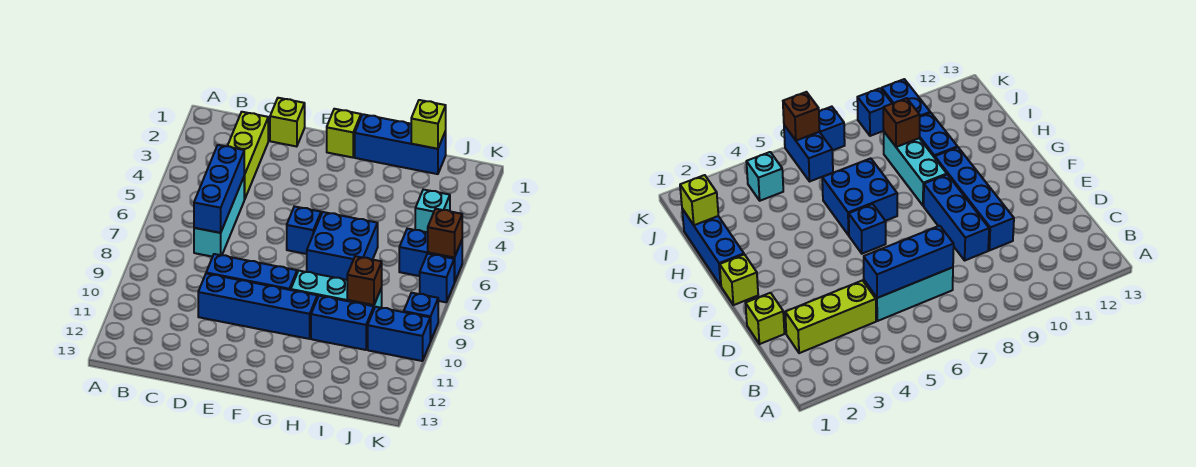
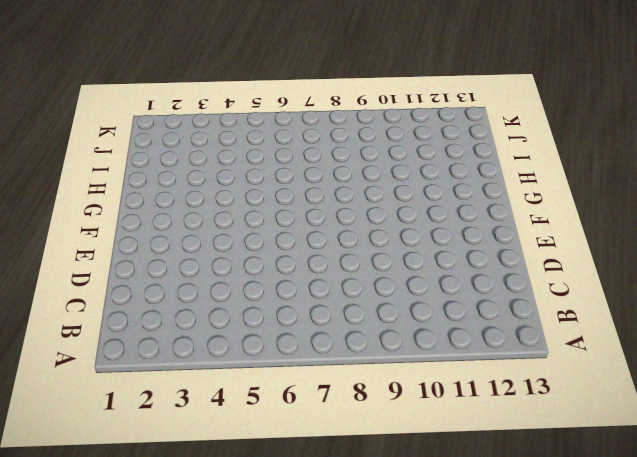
none -> lime brick C2:C4 level 1
none -> cyan brick C5:C7 level 1
none -> lime brick D1 level 1

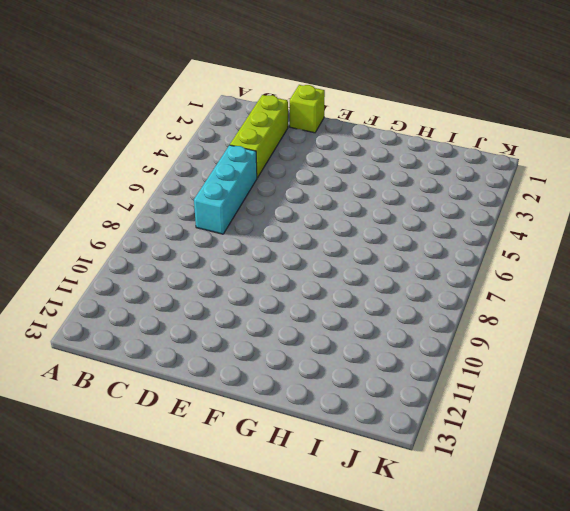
none -> blue brick D9:F9 level 1
none -> blue brick D10:G10 level 1
none -> lime brick F1 level 1

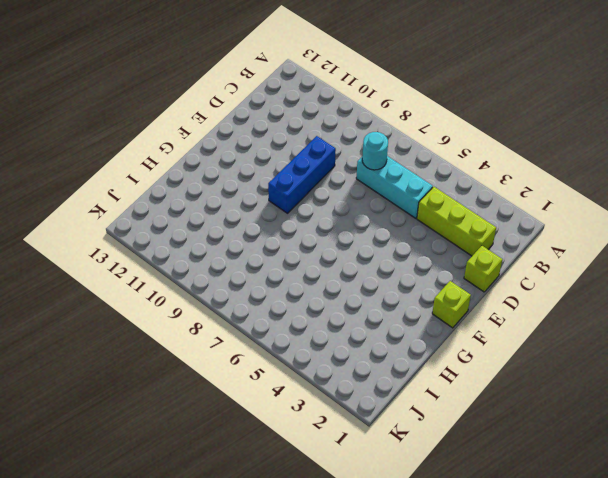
cyan round brick C7 level 2 -> blue brick C5:C7 level 2
none -> blue brick D10:G10 level 1
none -> blue brick F6 level 1
none -> blue brick G1:I1 level 1

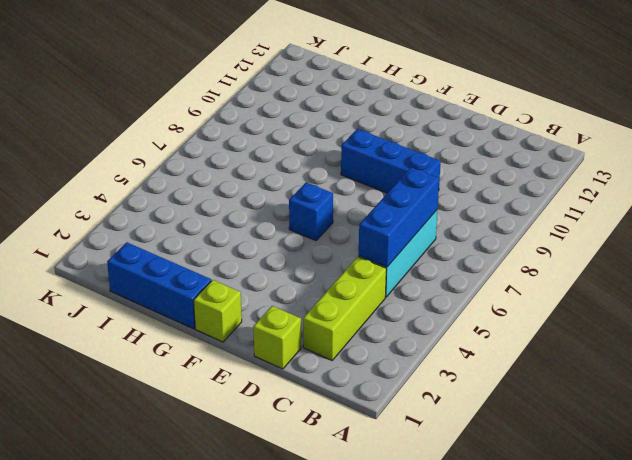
none -> blue brick D10:G10 level 1
none -> blue brick G6:H7 level 1
none -> cyan brick G9:I9 level 1

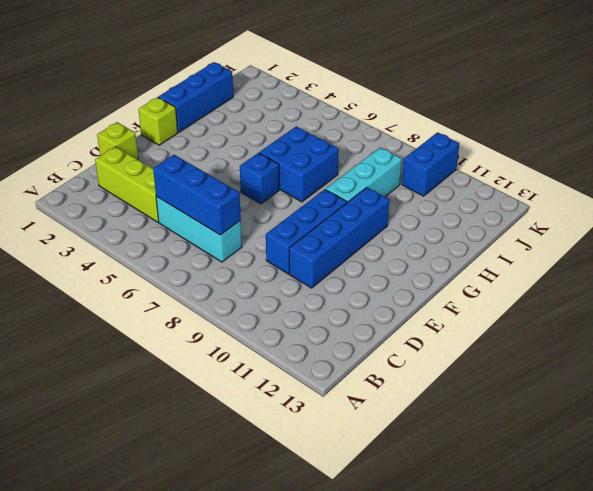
none -> blue brick H10:I10 level 1
none -> cyan brick J4 level 1
none -> blue brick J6:K6 level 1

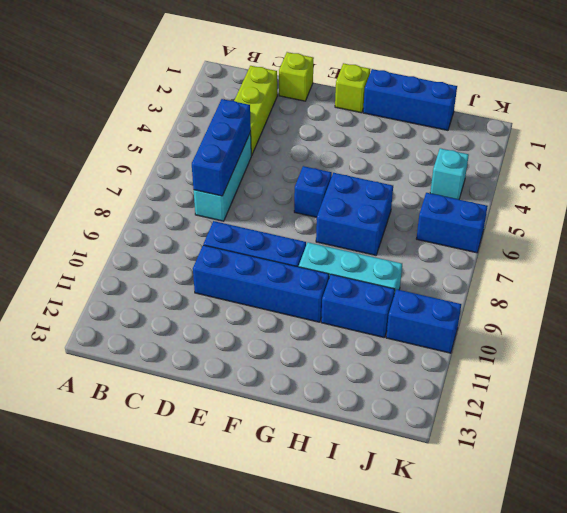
none -> blue brick K7 level 1
none -> blue brick K9 level 1
none -> lime brick I1 level 2

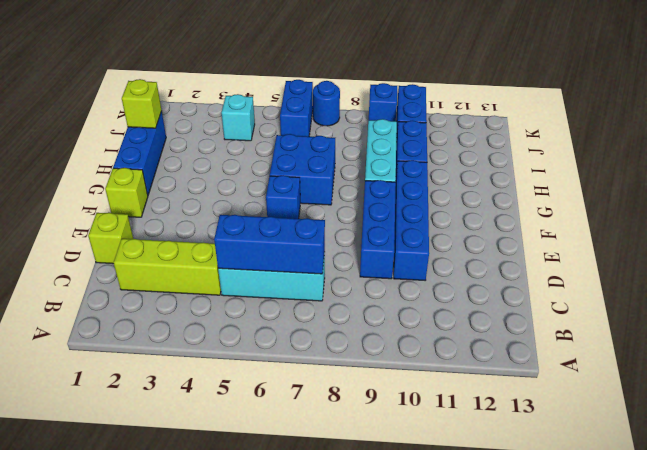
blue round brick K7 level 1 -> blue brick K7 level 1
none -> brown brick I9 level 2
none -> brown brick K6 level 2

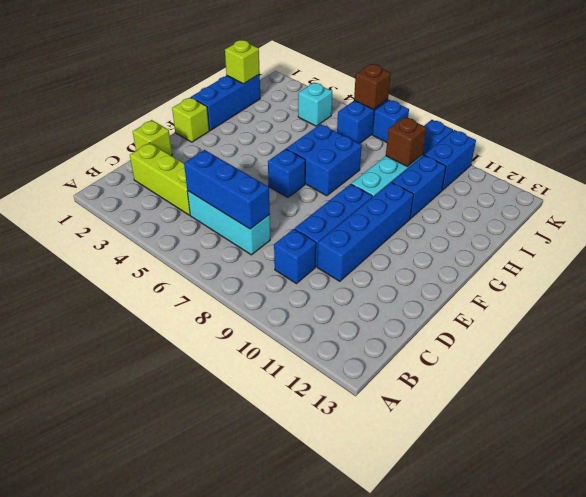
blue brick C9 level 1 -> none

